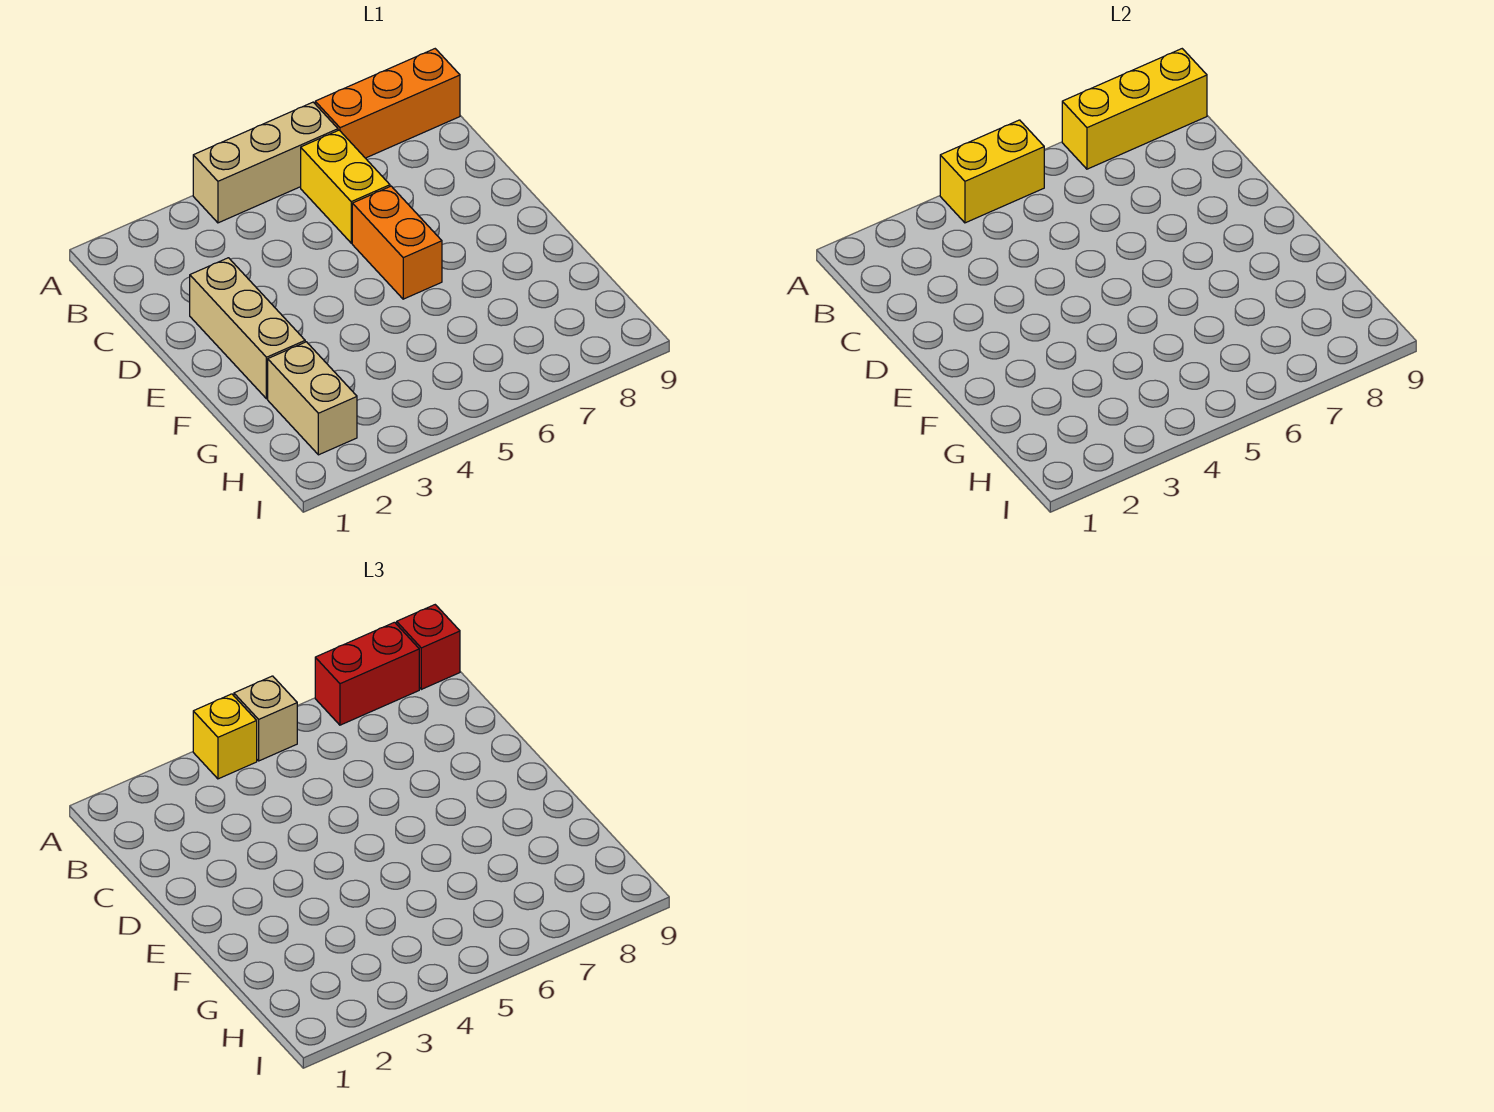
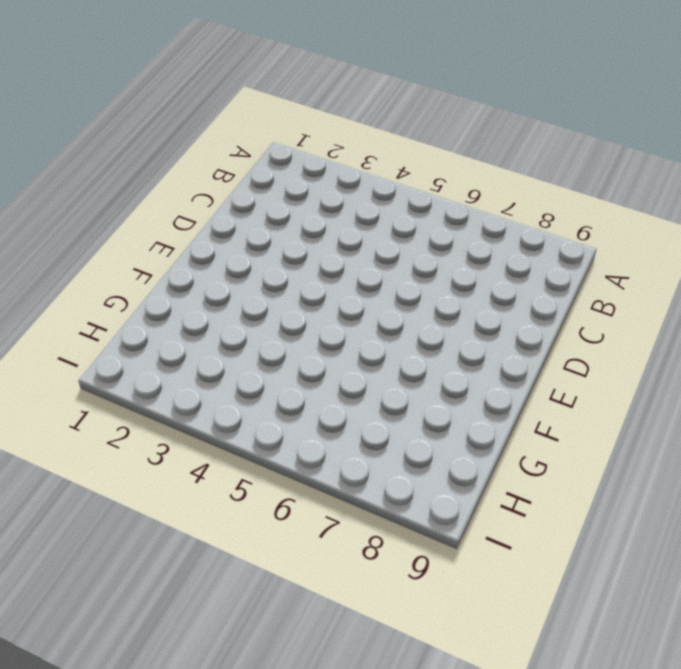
none -> tan brick A4:A6 level 1
none -> orange brick A7:A9 level 1
none -> yellow brick B6:C6 level 1

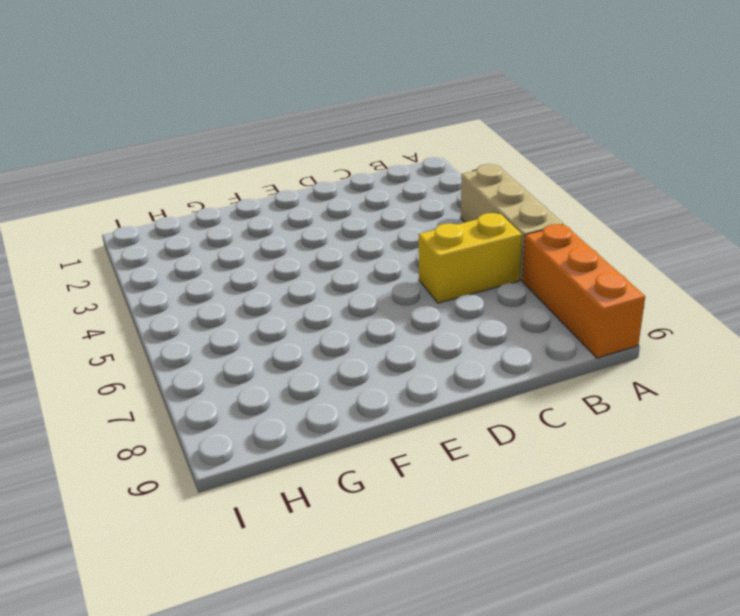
none -> tan brick D2:F2 level 1
none -> orange brick D6:E6 level 1
none -> tan brick G2:H2 level 1

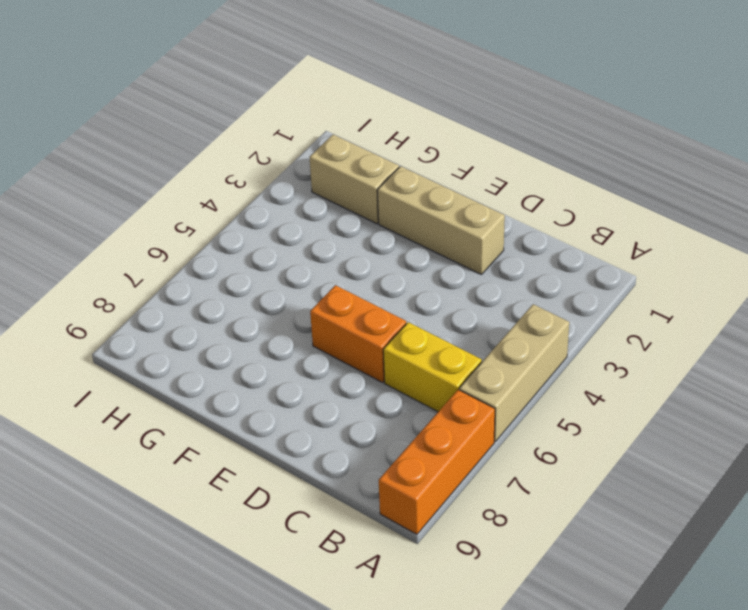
none -> yellow brick A4:A5 level 2
none -> yellow brick A7:A9 level 2
none -> yellow brick A4 level 3

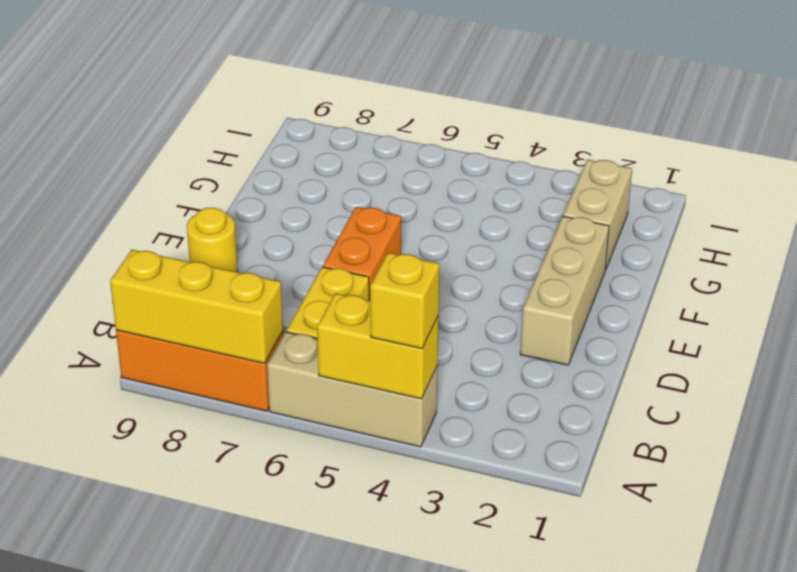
yellow round brick D9 level 1 -> none
none -> tan brick A5 level 3
none -> red brick A7:A8 level 3
none -> red brick A9 level 3

